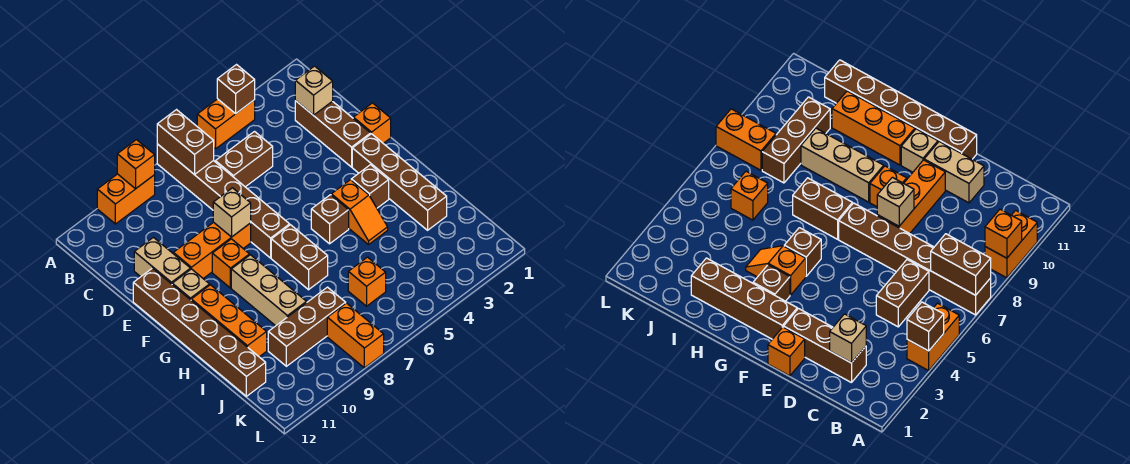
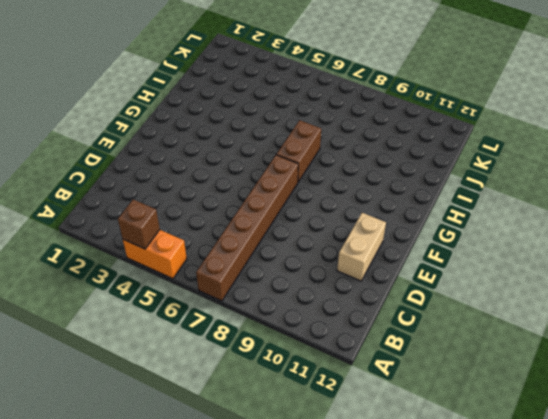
none -> orange brick A9:A10 level 1
none -> brown brick C2:E2 level 1
none -> brown brick C5:C6 level 1

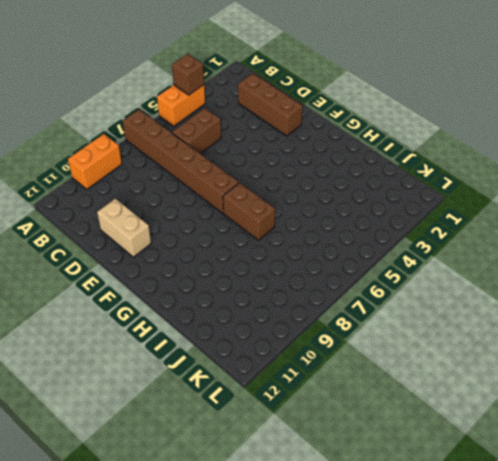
none -> orange brick E1 level 1
none -> orange brick E8:E10 level 1
none -> brown brick E12:J12 level 1

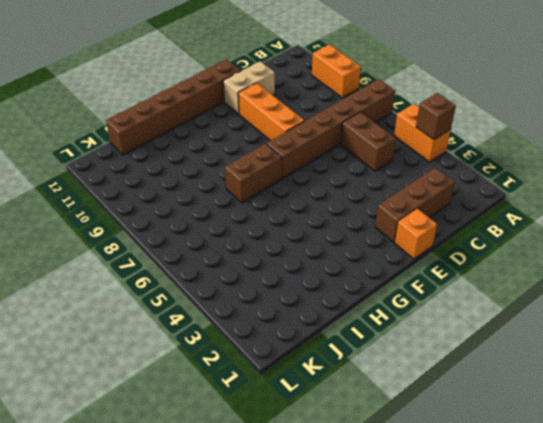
none -> brown brick F2:I2 level 1
none -> orange brick F9 level 1
none -> tan brick F11 level 1

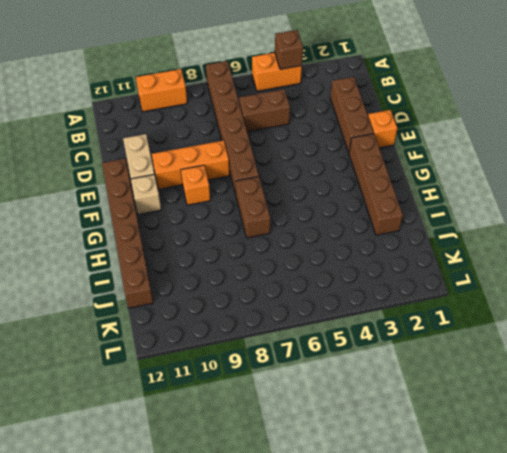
none -> brown brick G3 level 1
none -> orange slope G4:H4 level 1 top G
none -> brown brick G5 level 1

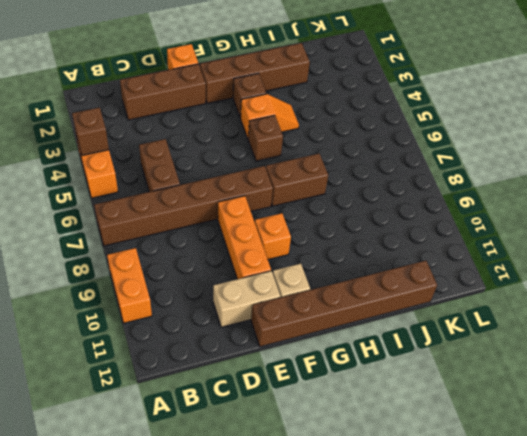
none -> tan brick G9:I9 level 1
none -> orange brick G11:I11 level 1
none -> orange brick J6 level 1

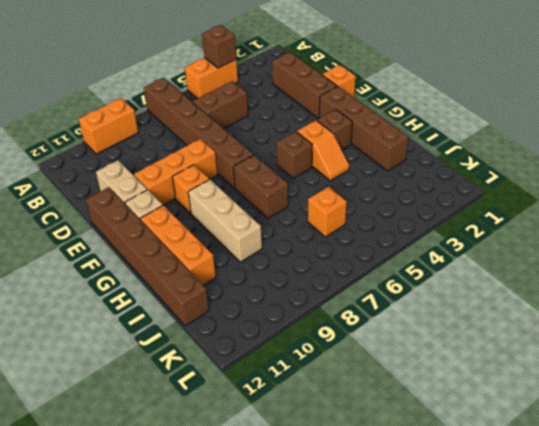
none -> brown brick J8:J10 level 1
none -> orange brick K8:L8 level 1
none -> brown brick A7:B7 level 2

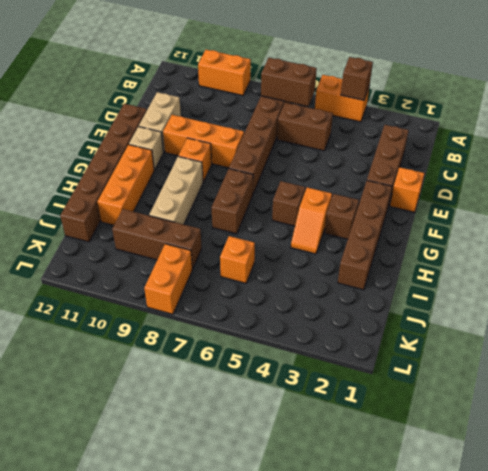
brown brick B6:B7 level 2 -> brown brick A7:B7 level 2
none -> orange brick A9 level 2
none -> tan brick C2 level 2
none -> tan brick E8 level 2

